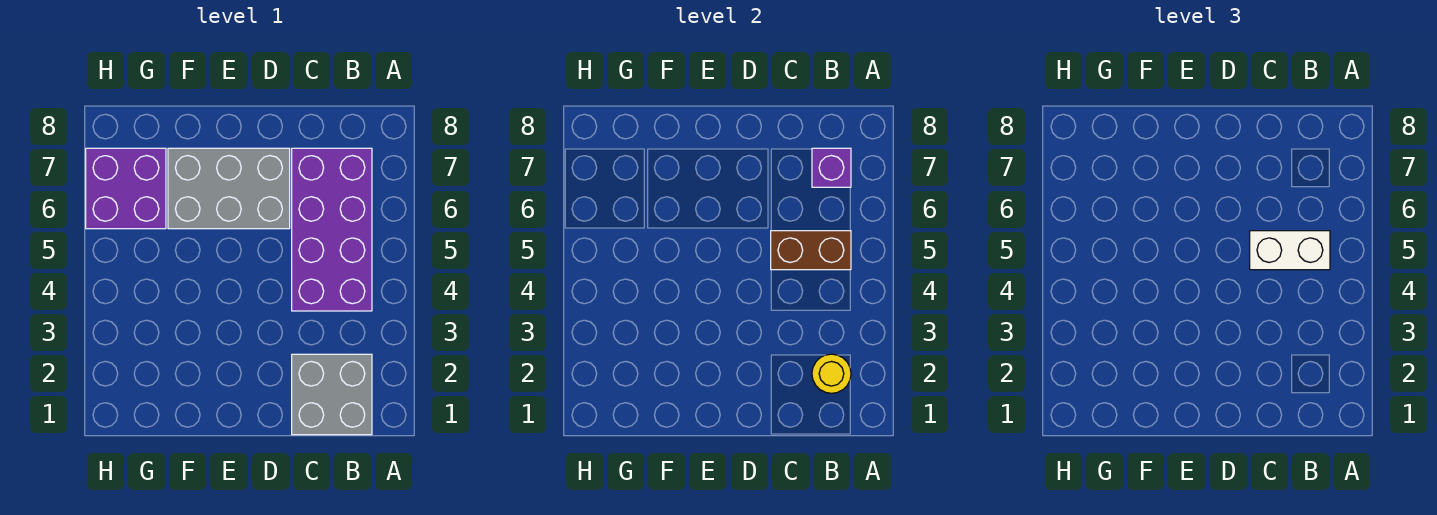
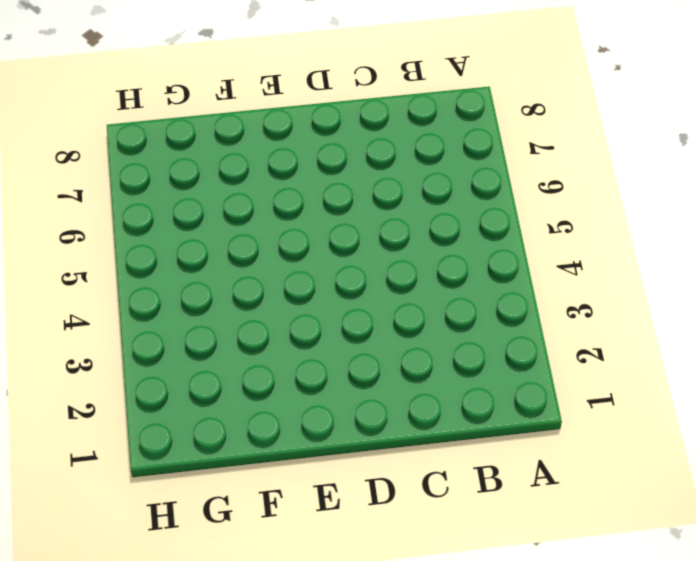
none -> grey brick B1:C2 level 1
none -> purple brick B4:C7 level 1

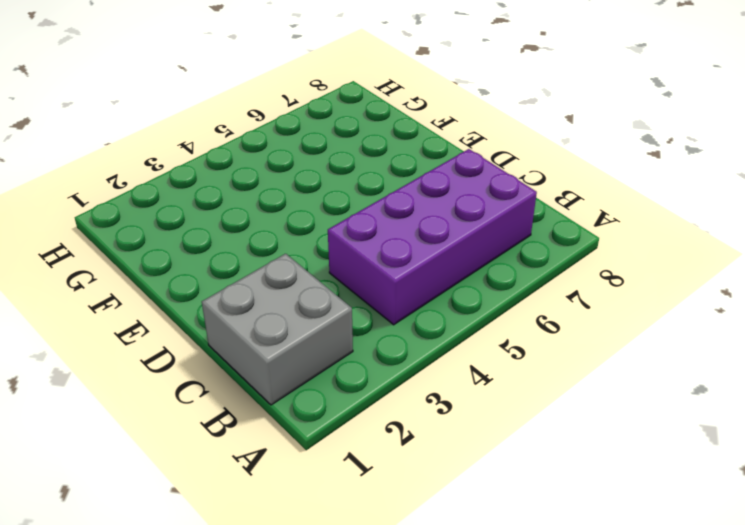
none -> grey brick D6:F7 level 1
none -> purple brick G6:H7 level 1

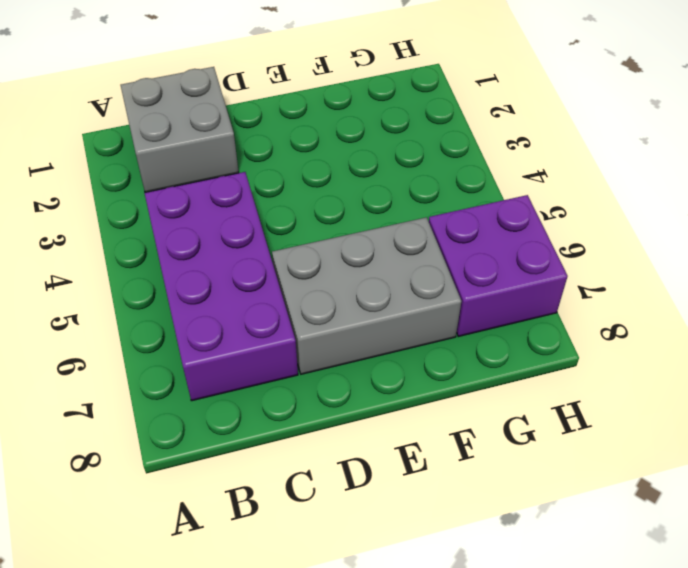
none -> yellow round brick B2 level 2
none -> brown brick B5:C5 level 2

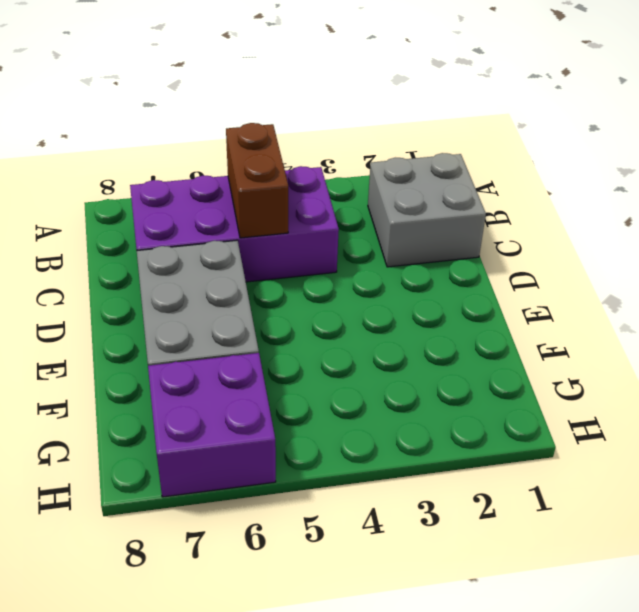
none -> yellow round brick B2 level 2
none -> purple brick B7 level 2

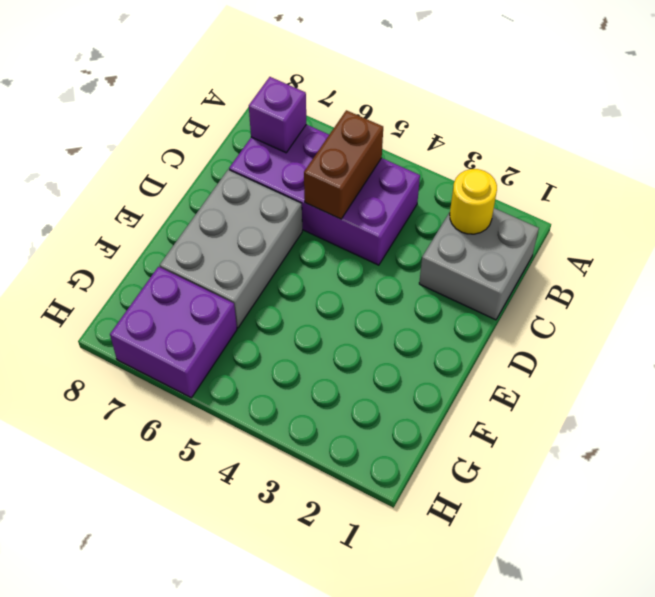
none -> white brick B5:C5 level 3

